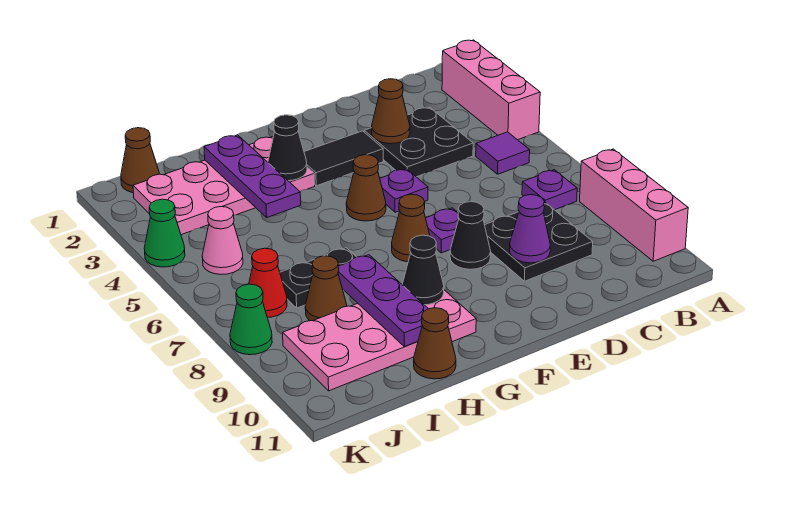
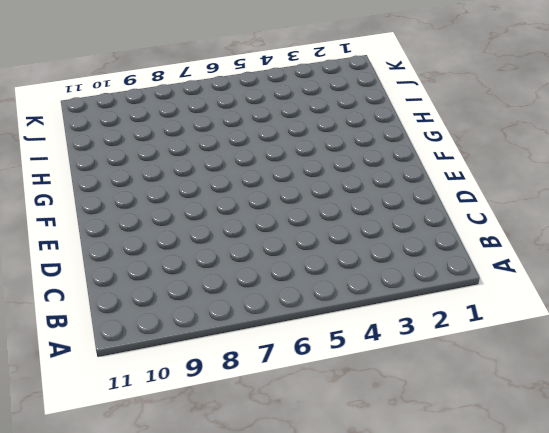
none -> pink brick A2:A4 level 1
none -> pink brick A8:A10 level 1
none -> purple tile B5 level 1

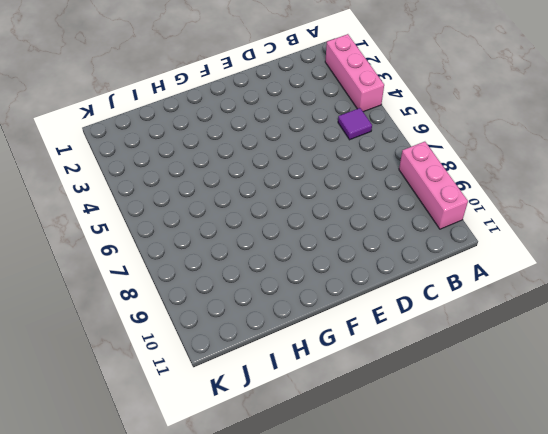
none -> purple plate B7 level 1
none -> black plate C3:D4 level 1
none -> black plate C8:D9 level 1

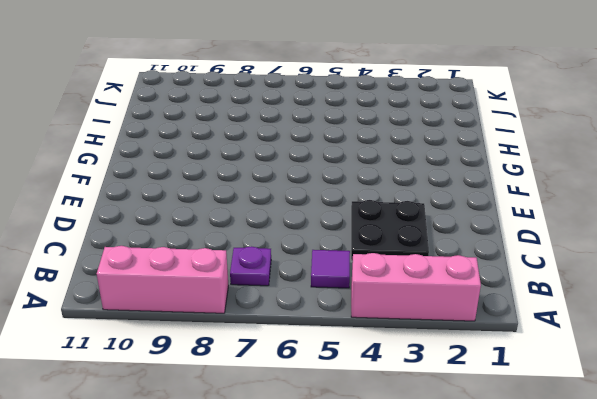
none -> black plate C8:D9 level 1
none -> black tile E3:F3 level 1
none -> purple plate E5 level 1

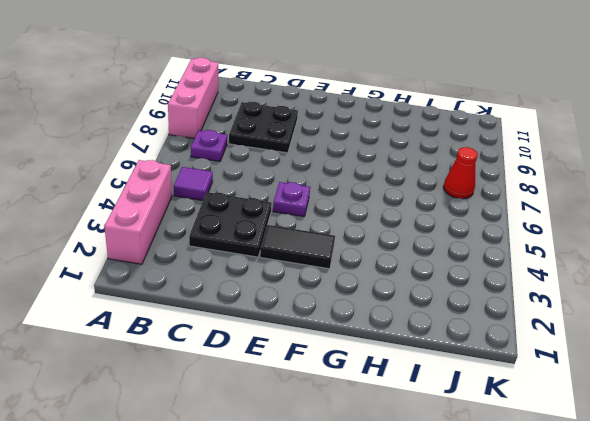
none -> purple plate E7 level 1
none -> black cone E8 level 1
none -> brown cone F5 level 1

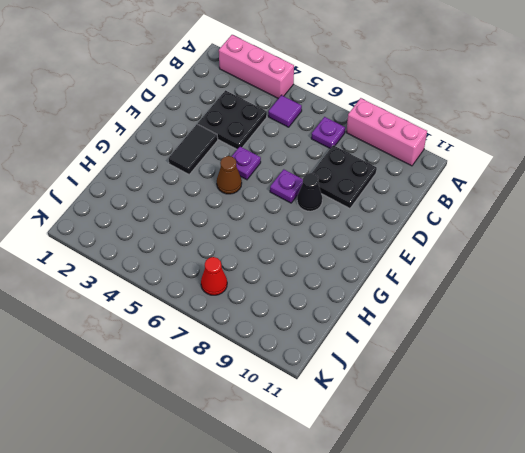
none -> brown cone F7 level 1
none -> pink plate G2:J3 level 1
none -> pink plate G9:J10 level 1

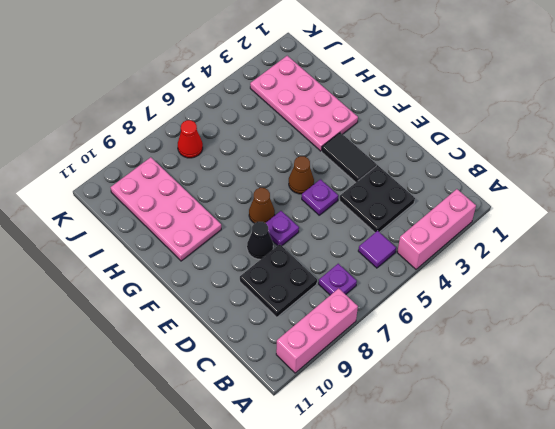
none -> black plate H7:I7 level 1
none -> brown cone H11 level 1
none -> brown cone I8 level 1

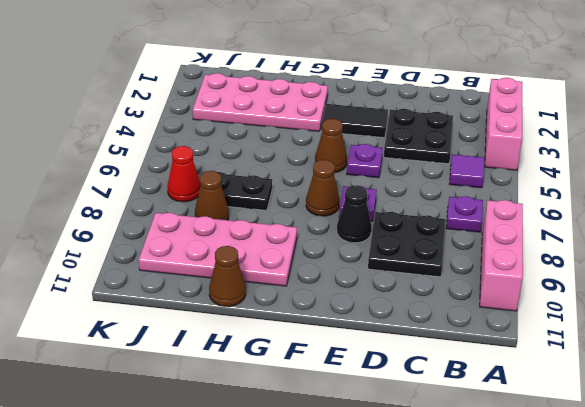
none -> brown cone J1 level 1
none -> pink cone J5 level 1
none -> green cone K4 level 1

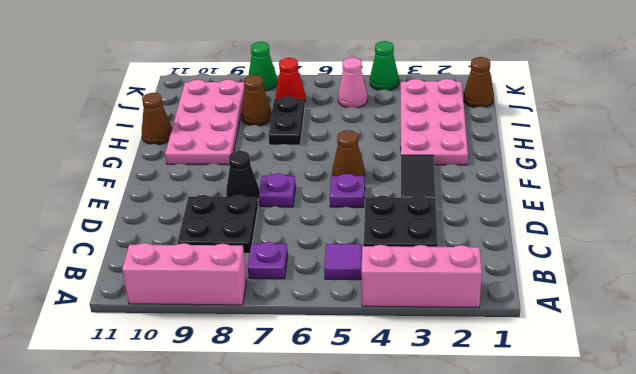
none -> brown cone F7 level 1
none -> brown cone D3 level 2
none -> purple cone D9 level 2

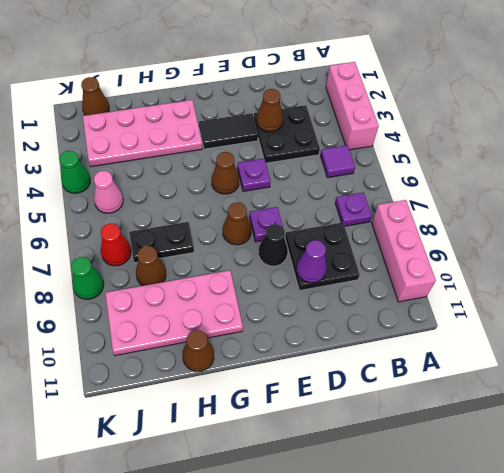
none -> black cone G3 level 2
none -> black cone G9 level 2
none -> purple plate H2:H4 level 2

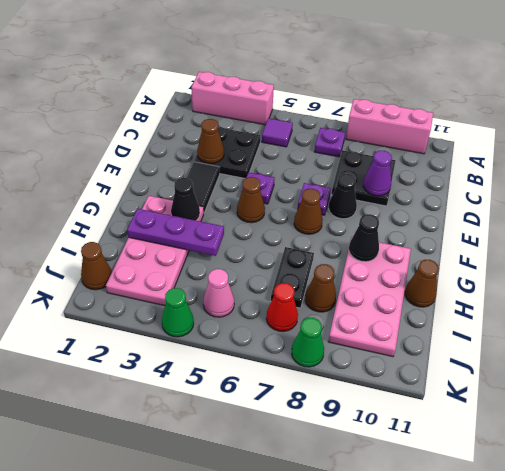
none -> purple plate H8:H10 level 2

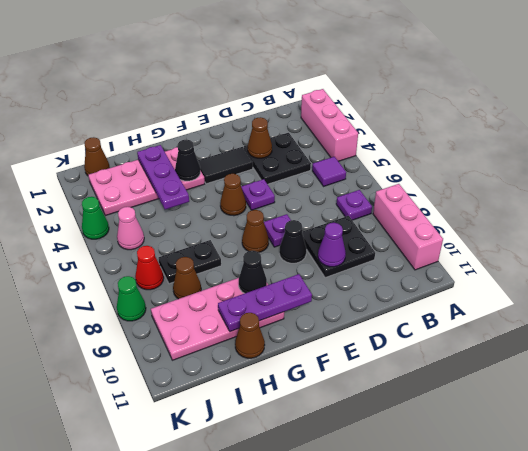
purple plate F10:H10 level 2 -> purple plate H8:H10 level 2

